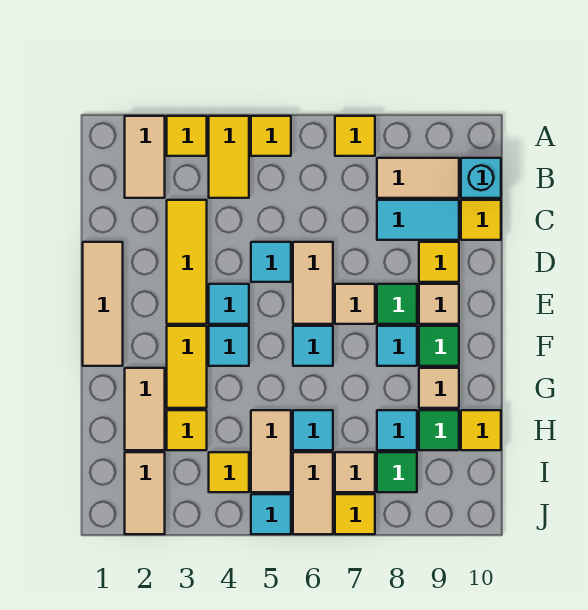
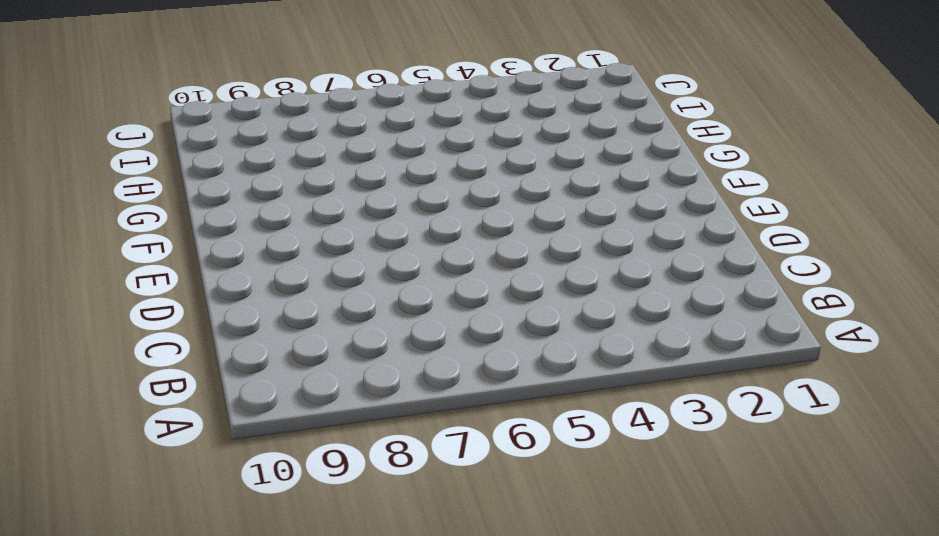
none -> tan tile A2:B2 level 1
none -> yellow tile A3 level 1
none -> yellow tile A4:B4 level 1
none -> yellow tile A5 level 1

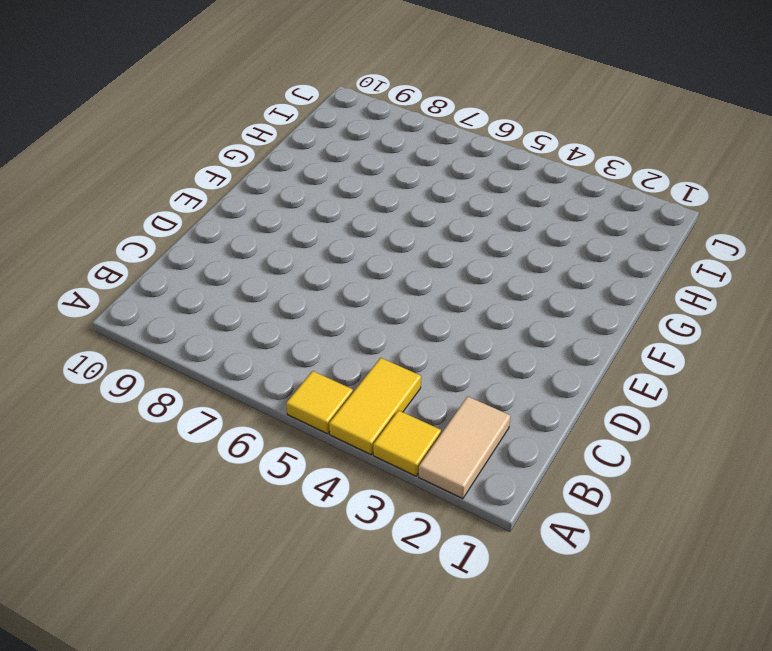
none -> yellow tile A7 level 1
none -> tan tile B8:B9 level 1
none -> cyan brick B10 level 1
none -> yellow tile C3:E3 level 1

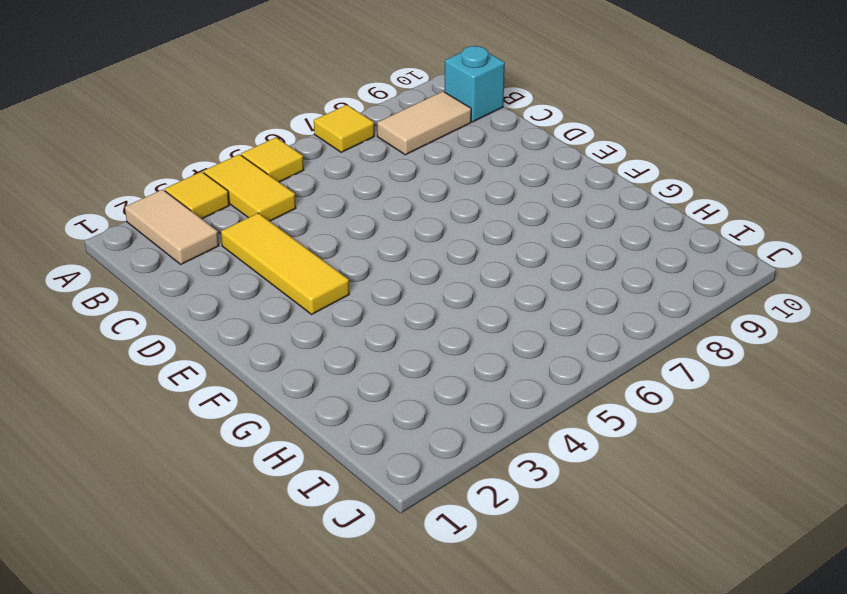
none -> cyan tile C8:C9 level 1
none -> yellow tile C10 level 1
none -> tan tile D1:F1 level 1
none -> cyan tile D5 level 1

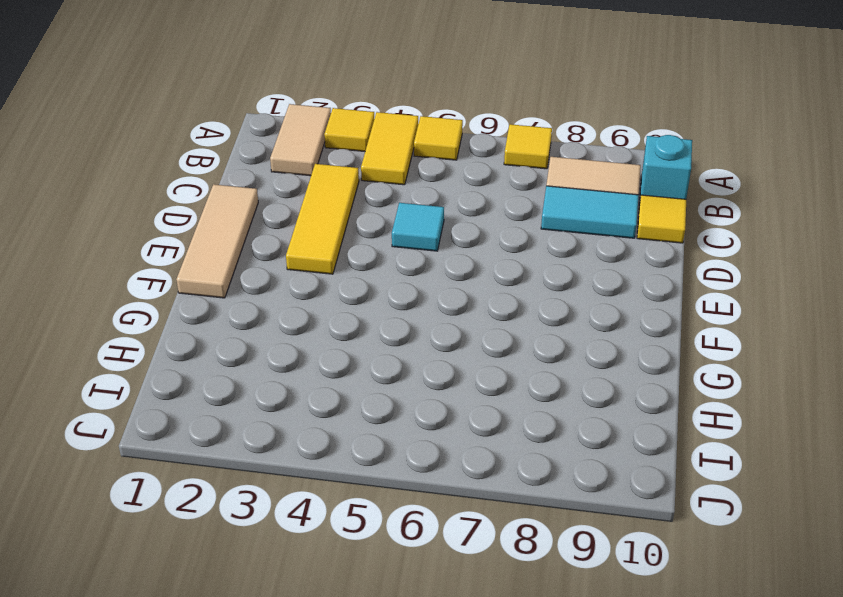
none -> tan tile D6:E6 level 1
none -> yellow tile D9 level 1
none -> cyan tile E4 level 1
none -> tan tile E7 level 1

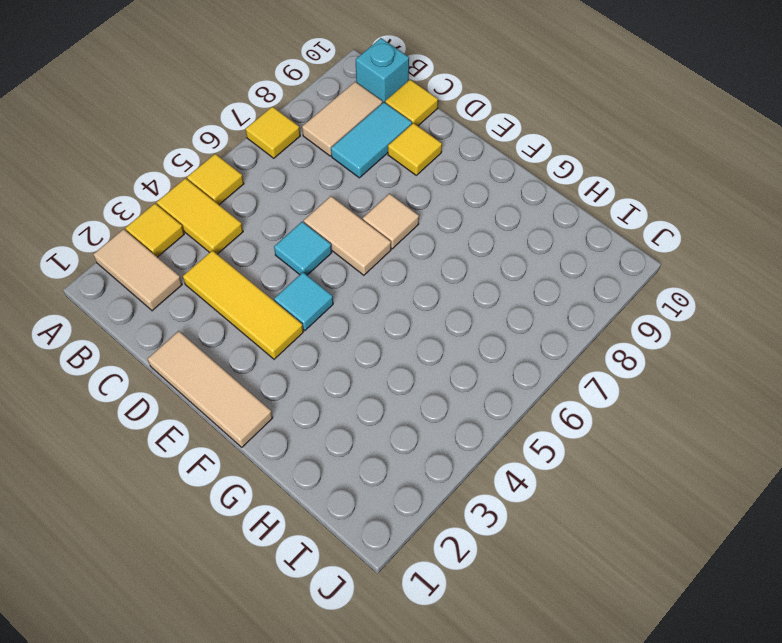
none -> green tile E8 level 1
none -> tan tile E9 level 1
none -> yellow tile F3:G3 level 1
none -> cyan tile F4 level 1

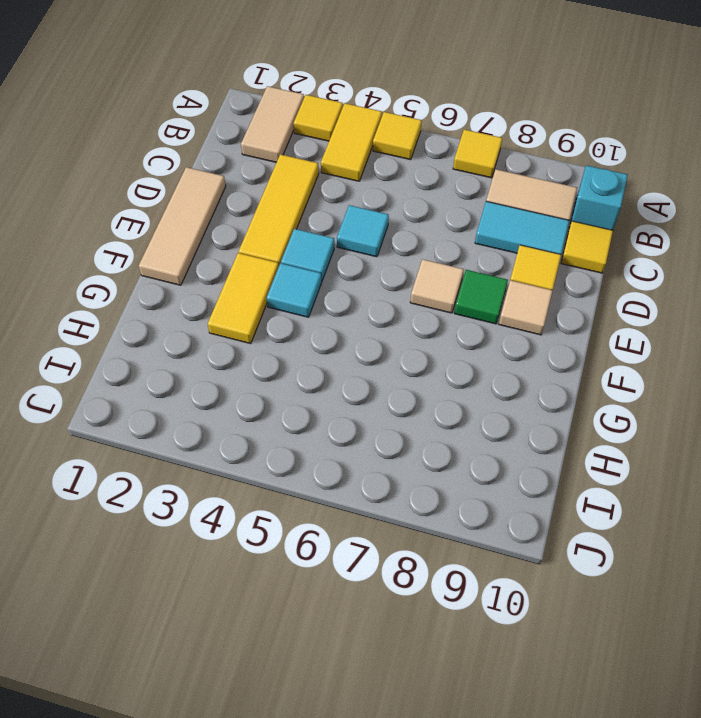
none -> tan tile D6:E6 level 1
none -> cyan tile F6 level 1
none -> cyan tile F8 level 1
none -> green tile F9 level 1

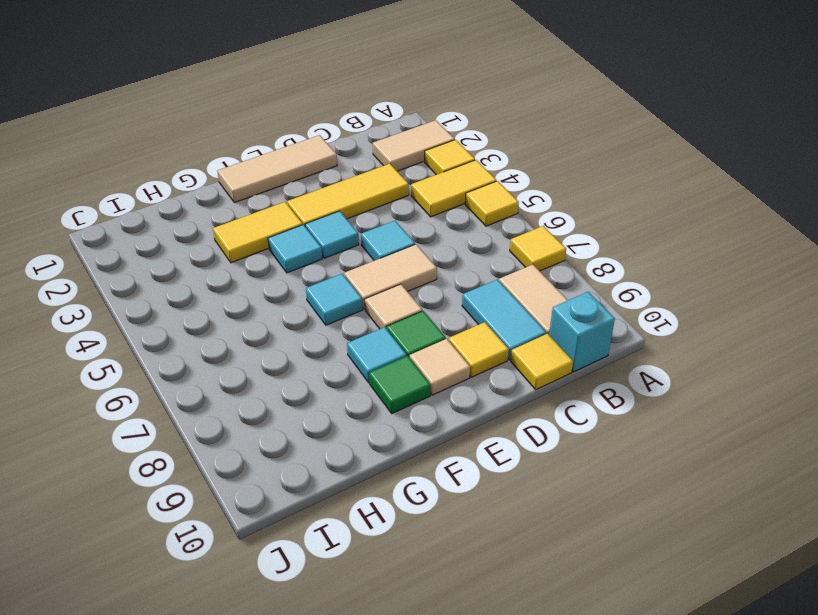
none -> tan tile G2:H2 level 1
none -> tan tile G9 level 1
none -> yellow tile H3 level 1
none -> tan tile H5:I5 level 1

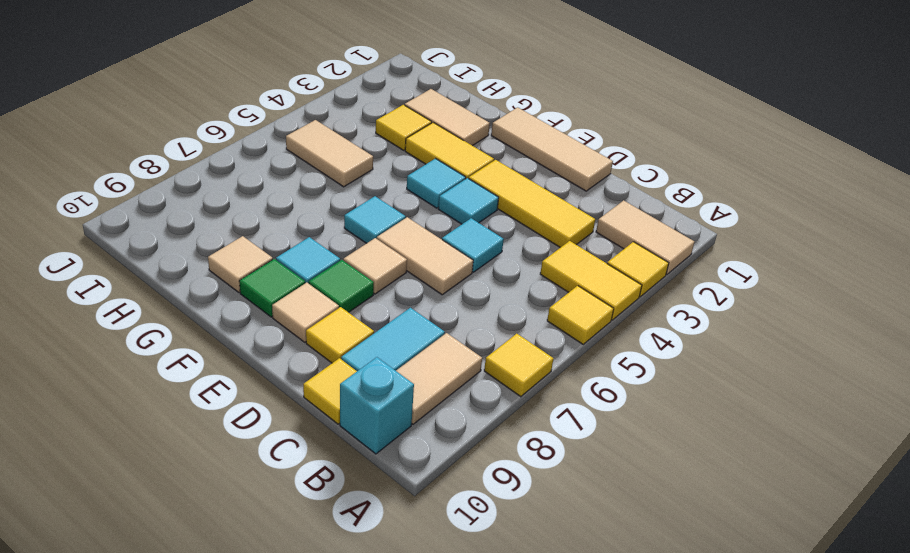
none -> cyan tile H6 level 1
none -> cyan tile H8 level 1
none -> green tile H9 level 1
none -> yellow tile H10 level 1

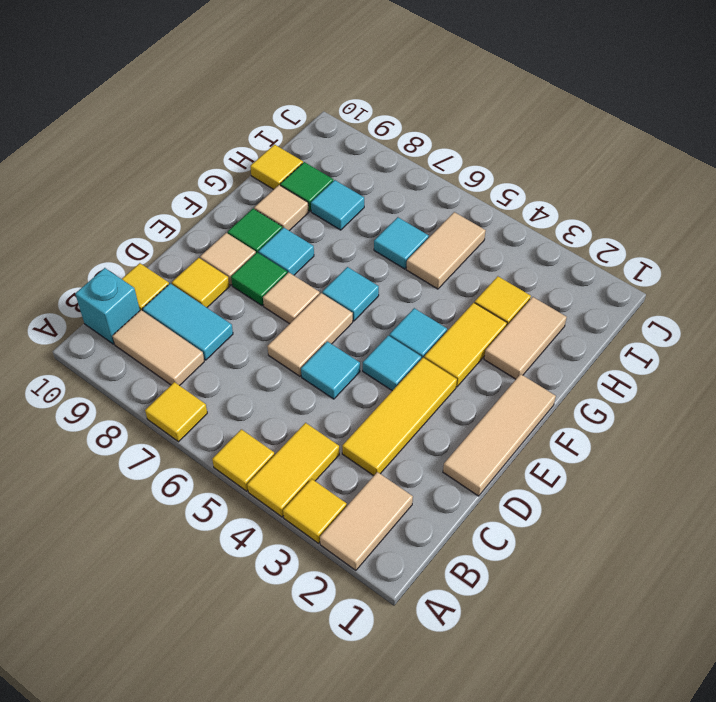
none -> tan tile I2:J2 level 1
none -> yellow tile I4 level 1
none -> tan tile I6:J6 level 1
none -> tan tile I7 level 1

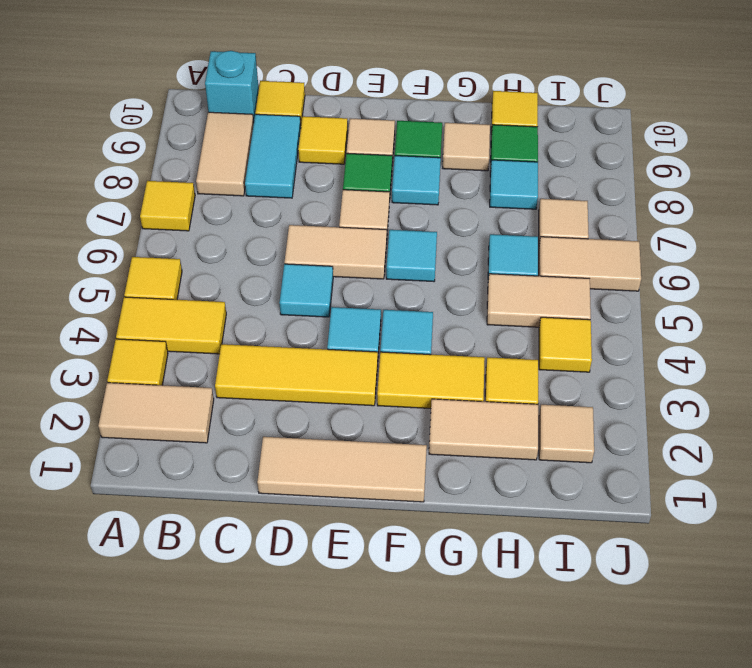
tan tile I2 level 1 -> tan tile I2:J2 level 1
none -> green tile I8 level 1
none -> cyan tile J5 level 1
none -> yellow tile J7 level 1

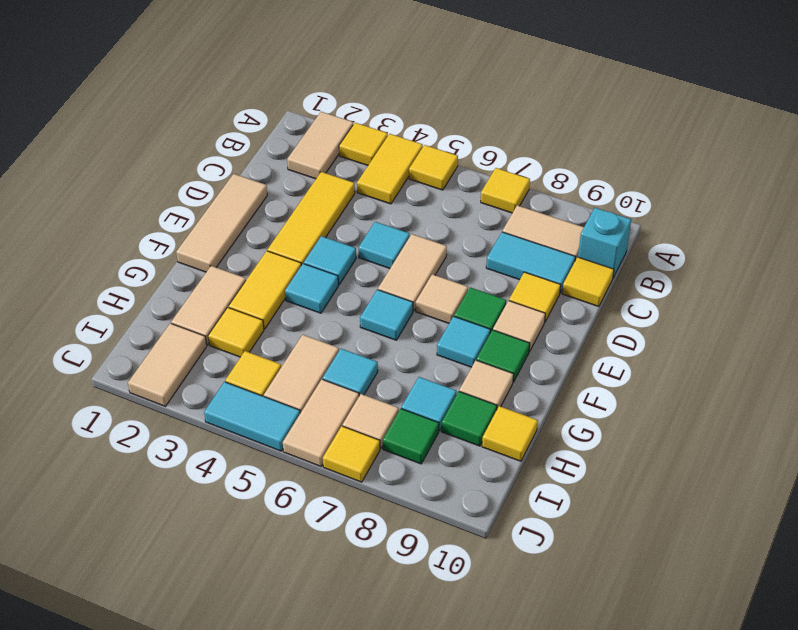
cyan tile J4:J5 level 1 -> cyan tile J5 level 1

